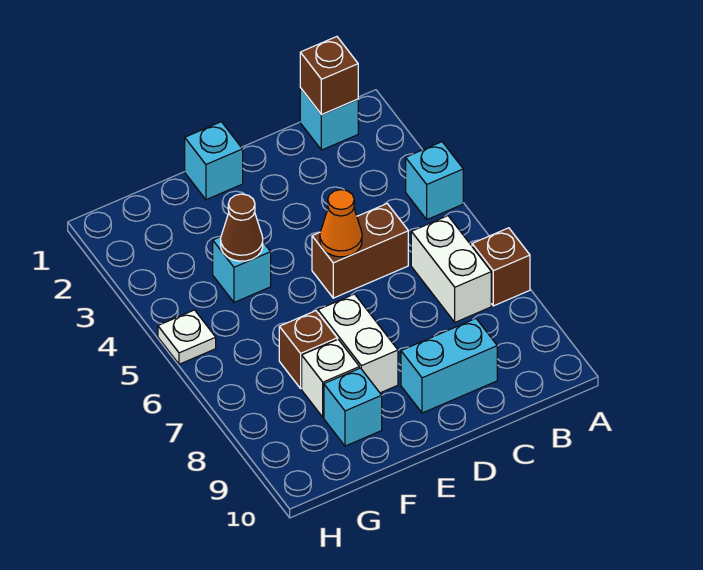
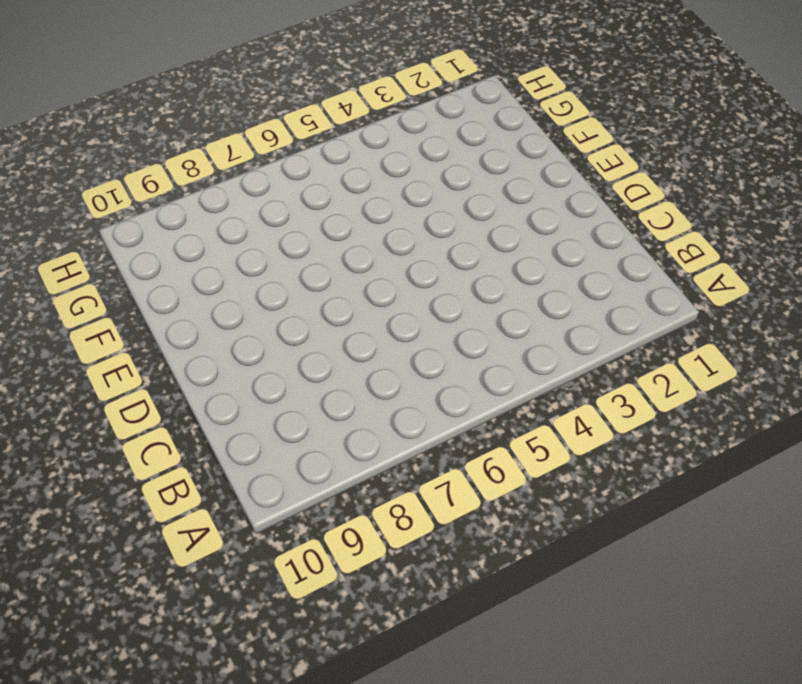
none -> cyan brick A4 level 1
none -> brown brick A7 level 1
none -> cyan brick B1 level 1

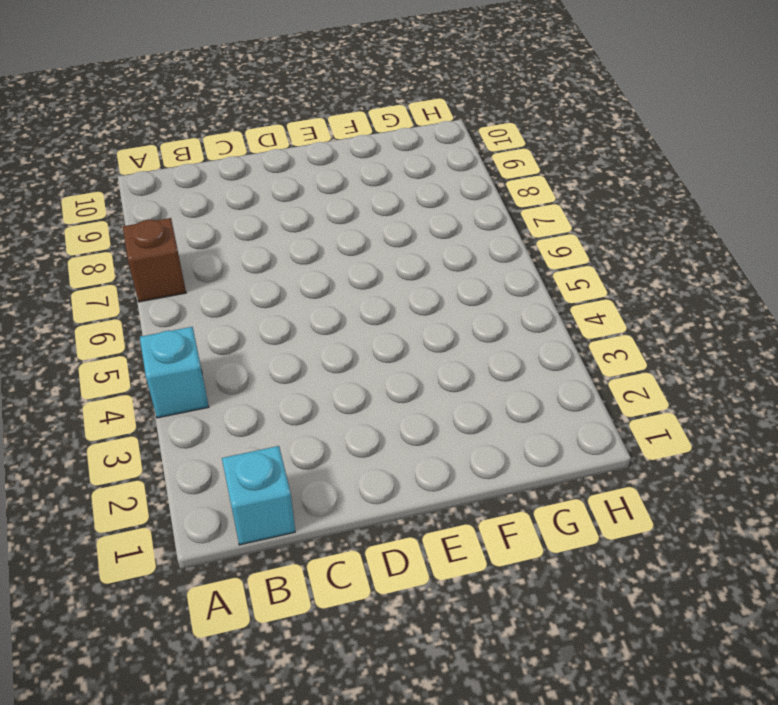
none -> white brick B6:B7 level 1
none -> brown brick C5:D5 level 1
none -> cyan brick C9:D9 level 1

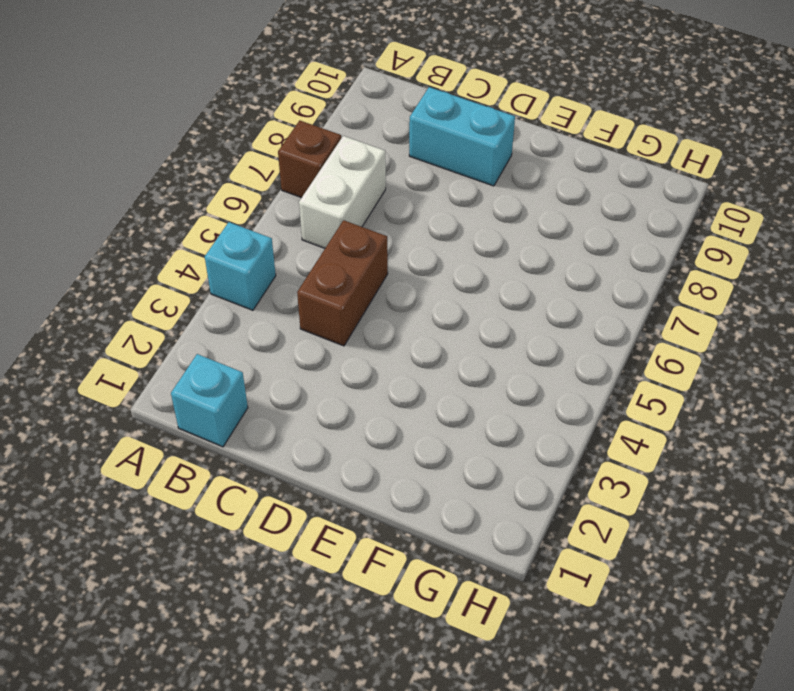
brown brick C4:C5 level 1 -> brown brick C5:D5 level 1
none -> cyan brick E1 level 1
none -> white brick E7:E8 level 1
none -> cyan brick F4 level 1

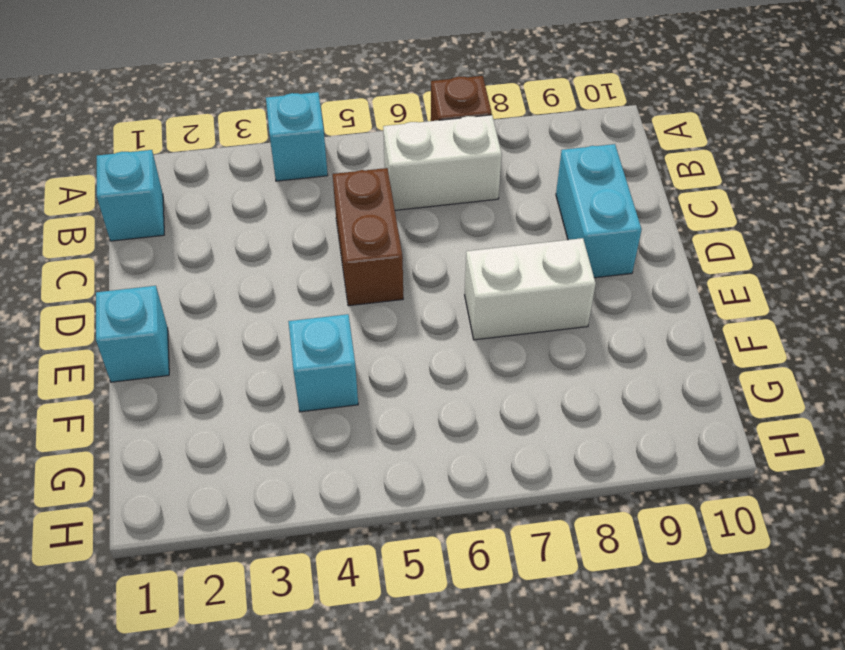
none -> brown brick F7 level 1
none -> white brick F8 level 1
none -> cyan brick F9 level 1

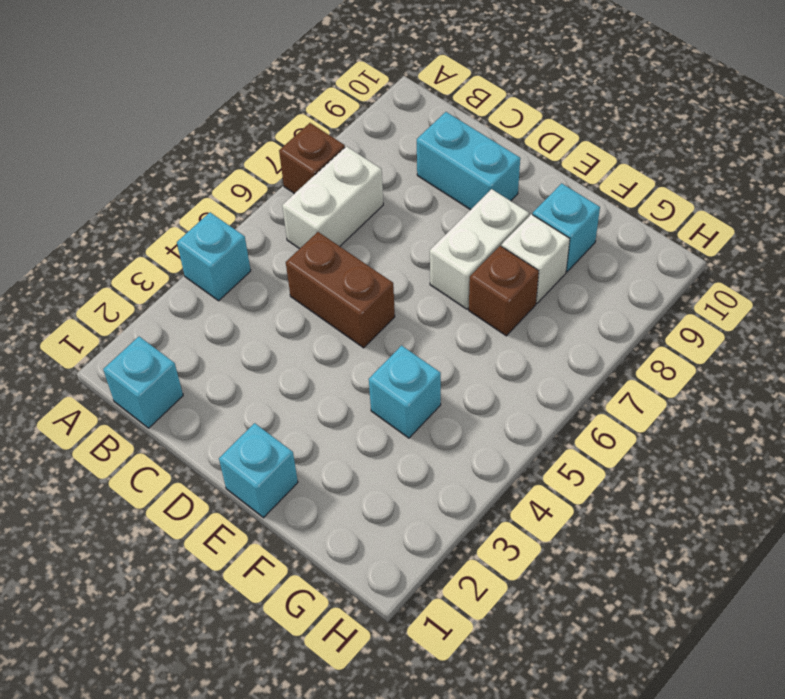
none -> white plate H5 level 1
none -> brown brick B1 level 2
none -> orange cone D5 level 2

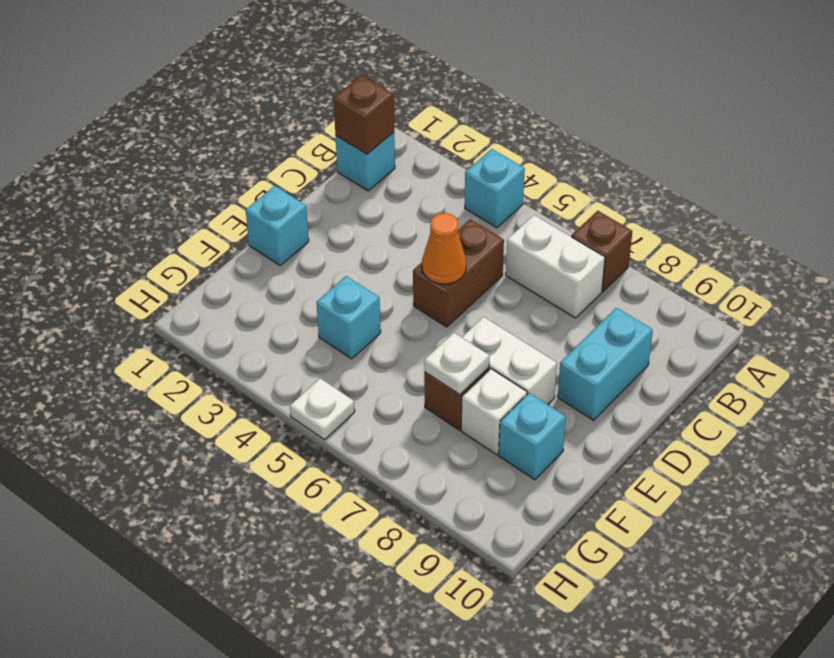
white plate F7 level 2 -> none
none -> brown cone F4 level 2

